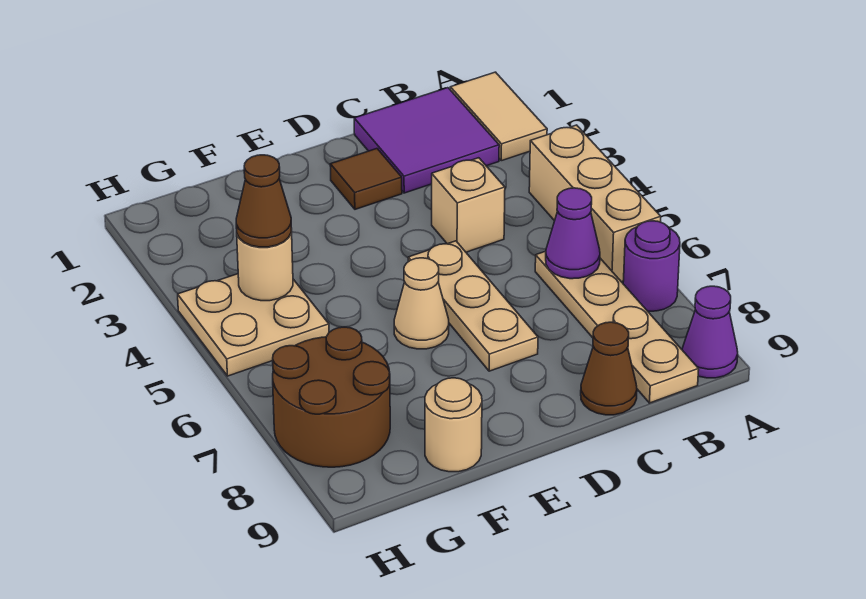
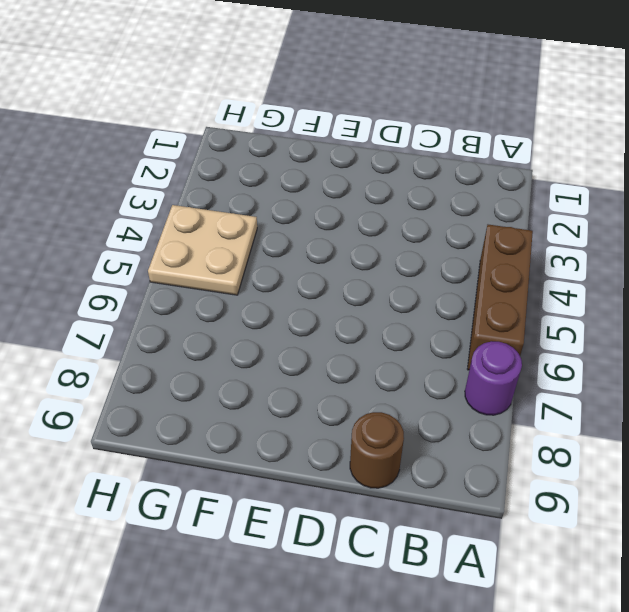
brown brick A4:A6 level 1 -> tan brick A4:A6 level 1
brown round brick C9 level 1 -> brown cone C9 level 1
none -> tan tile A1:A2 level 1
none -> purple cone A9 level 1
none -> purple tile B1:C2 level 1

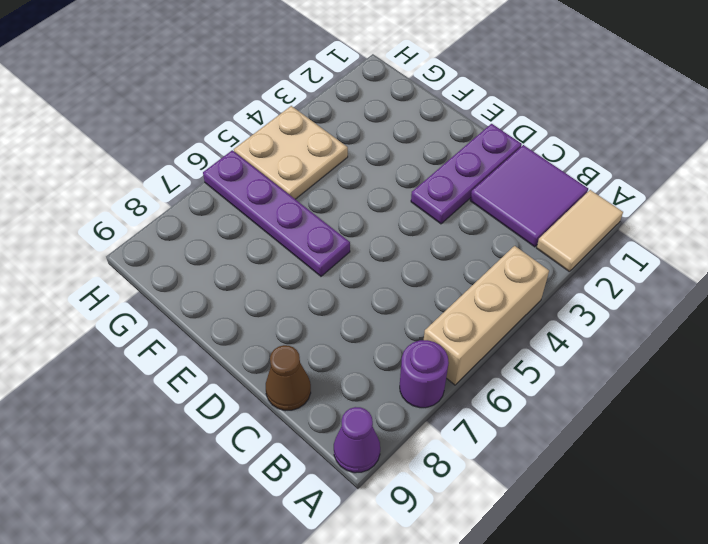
purple plate D1:D3 level 1 -> brown tile D2 level 1
purple plate E6:H6 level 1 -> tan cone E6 level 1
none -> tan plate B6:B9 level 1
none -> tan brick C4 level 1
none -> tan plate D5:D7 level 1

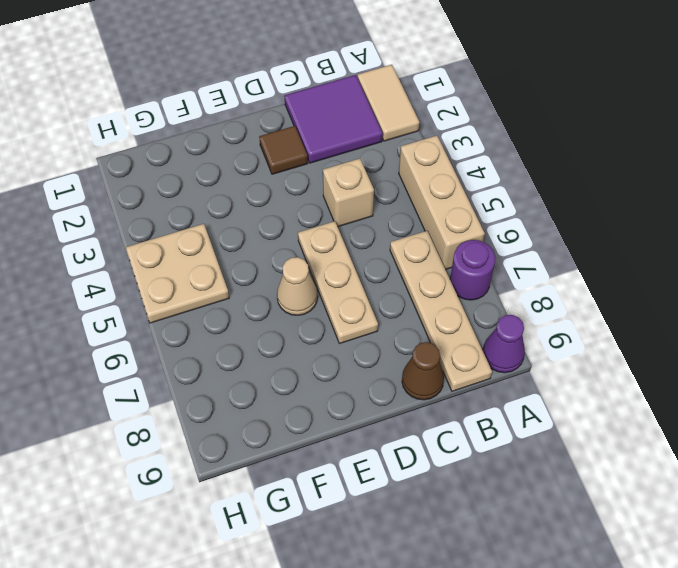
none -> tan round brick F9 level 1
none -> brown round brick G7:H8 level 1
none -> purple cone B6 level 2

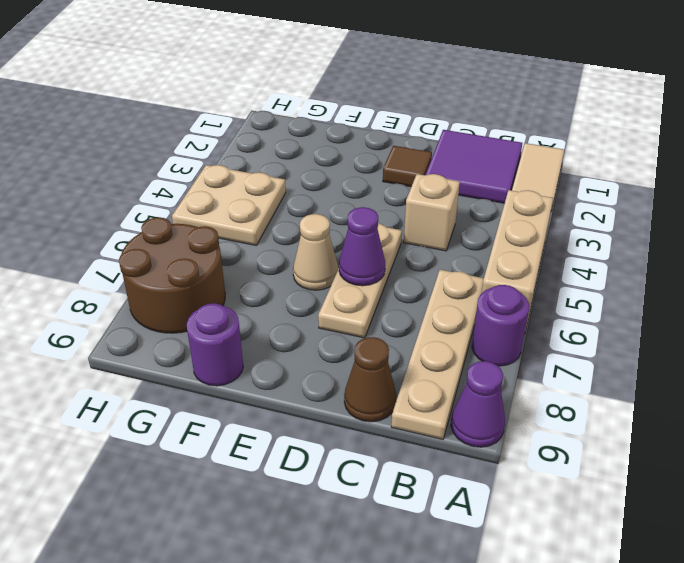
purple cone D6 level 2 -> purple cone B6 level 2
purple round brick F9 level 1 -> tan round brick F9 level 1
none -> tan round brick G4 level 2
none -> brown cone G4 level 3

